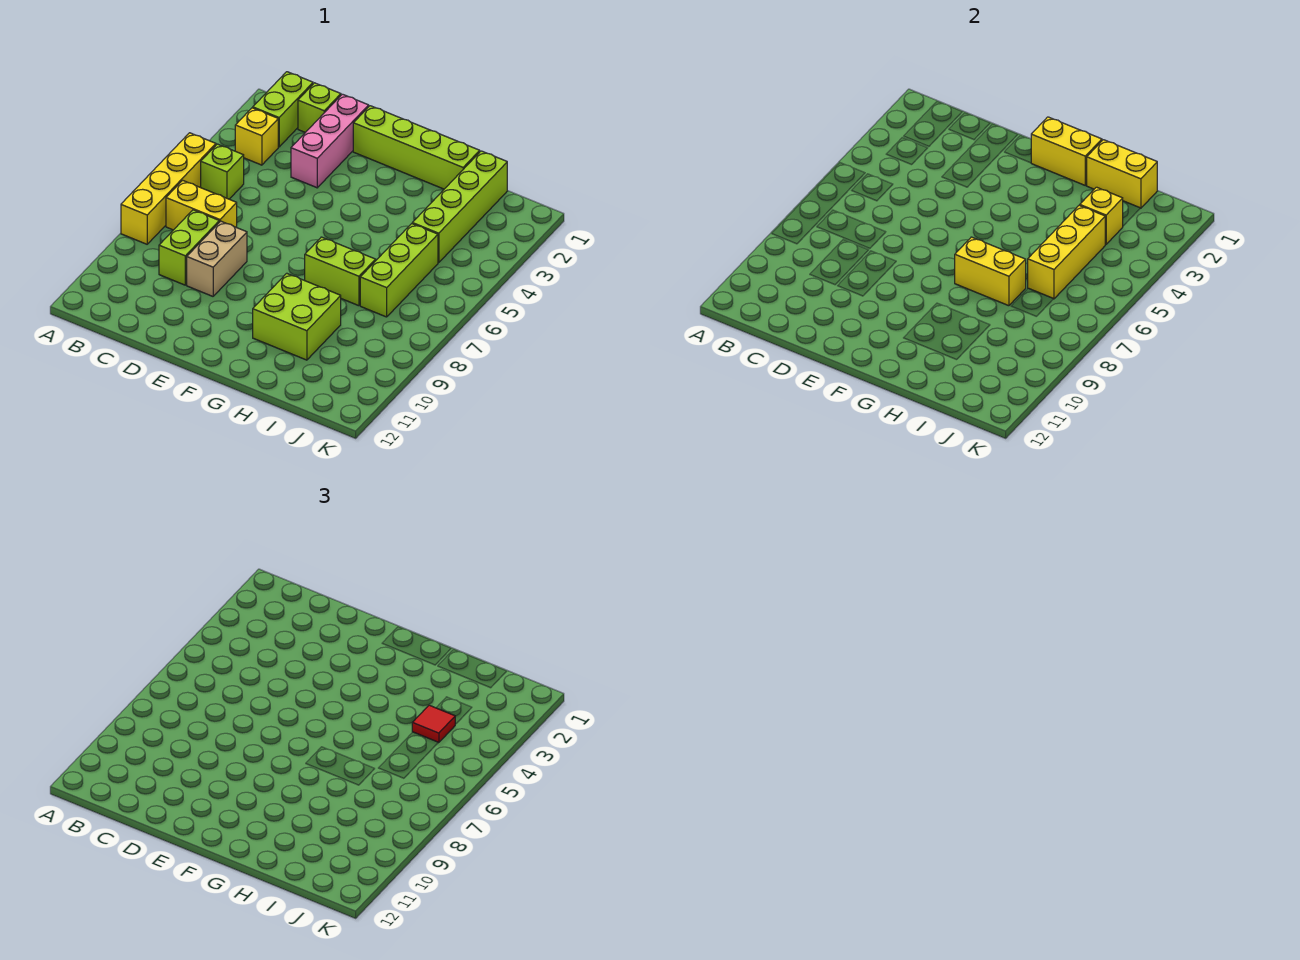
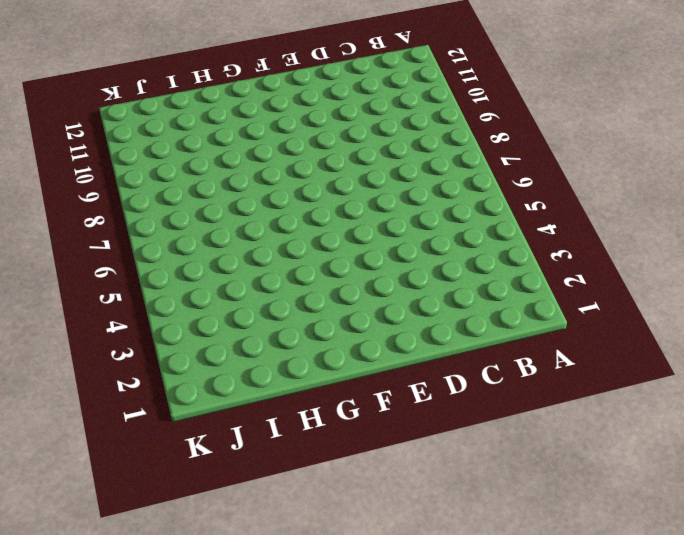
none -> yellow brick A5:A8 level 1
none -> lime brick B1:B2 level 1
none -> yellow brick B3 level 1

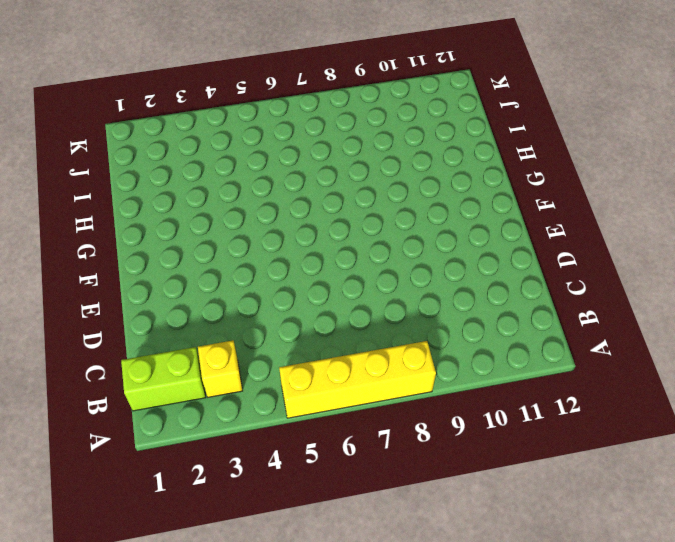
none -> lime brick B5 level 1
none -> yellow brick B7:C7 level 1
none -> lime brick C1 level 1

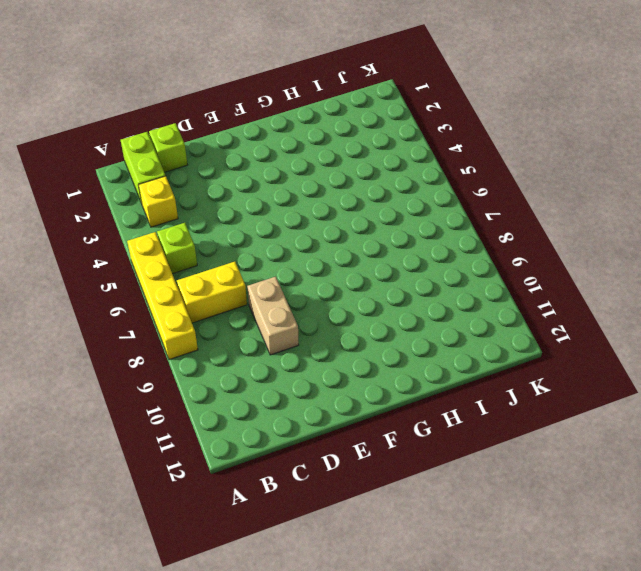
none -> lime brick C8:C9 level 1
none -> pink brick D1:D3 level 1
none -> lime brick E1:H1 level 1

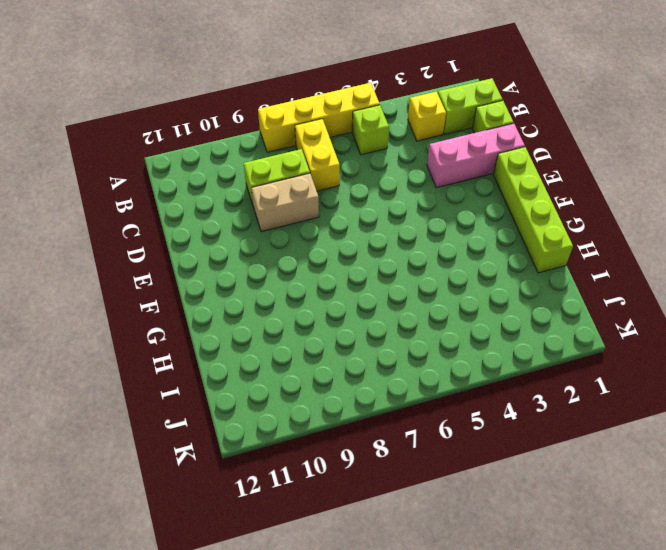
none -> lime brick G7:H7 level 1
none -> lime brick G9:H10 level 1
none -> lime brick I1:I4 level 1

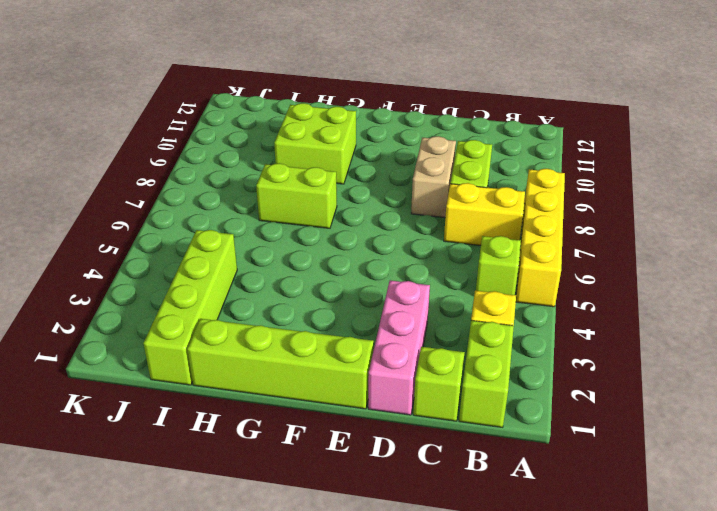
none -> lime brick I5:I7 level 1
none -> yellow brick F1:G1 level 2
none -> yellow brick G7:H7 level 2

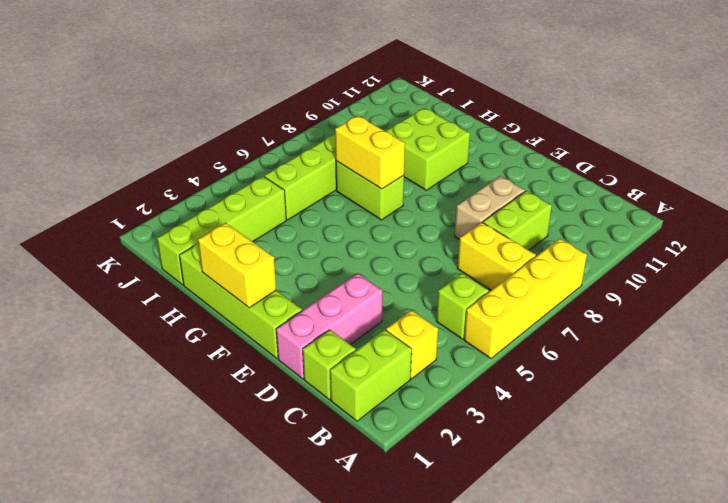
none -> yellow brick H1:I1 level 2
none -> yellow brick I3 level 2
none -> yellow brick I4:I6 level 2

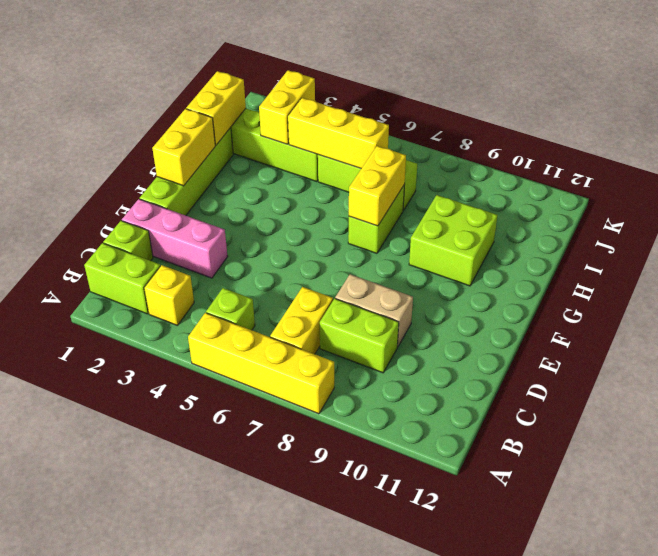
yellow brick I3:J3 level 2 -> yellow brick I3 level 2
none -> red tile I4 level 3

